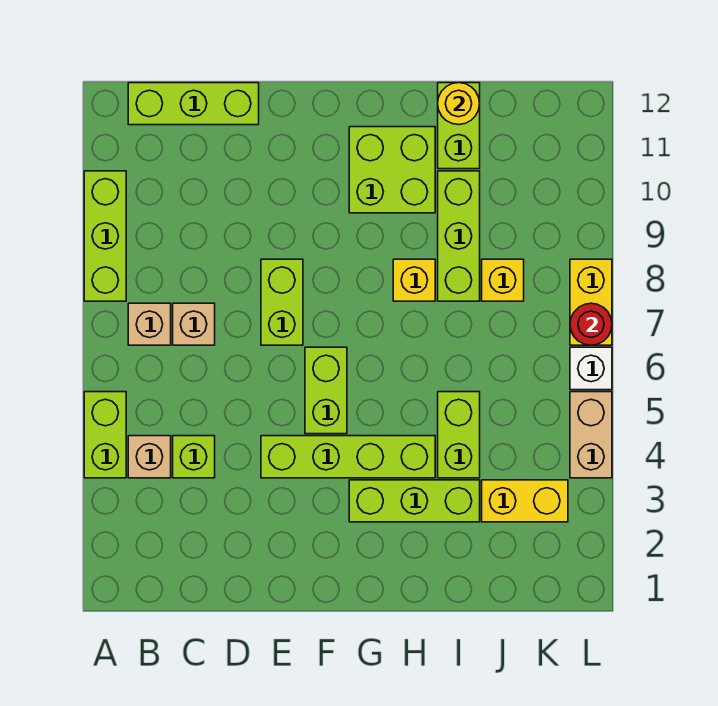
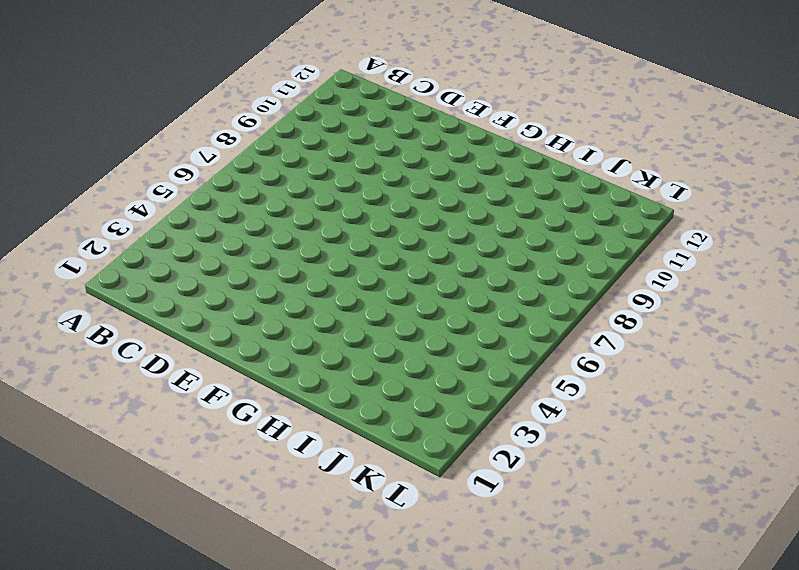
none -> lime brick A4:A5 level 1
none -> lime brick A8:A10 level 1
none -> tan brick B4 level 1

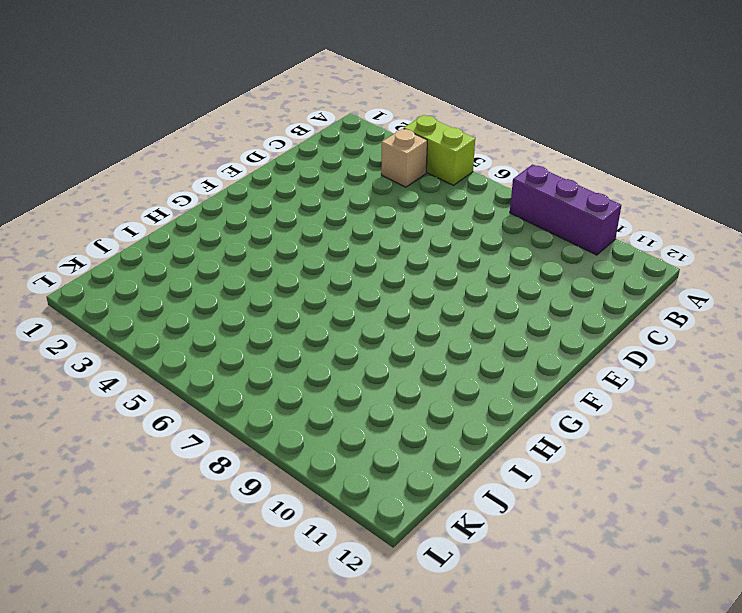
purple brick A8:A10 level 1 -> lime brick A8:A10 level 1
none -> tan brick B7 level 1
none -> lime brick B12:D12 level 1
none -> lime brick C4 level 1

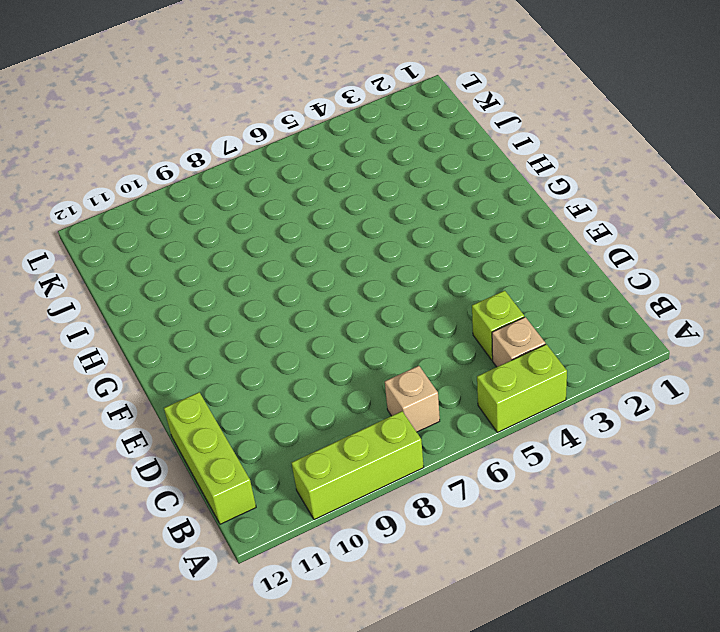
none -> tan brick C7 level 1
none -> lime brick E4:H4 level 1
none -> lime brick E7:E8 level 1

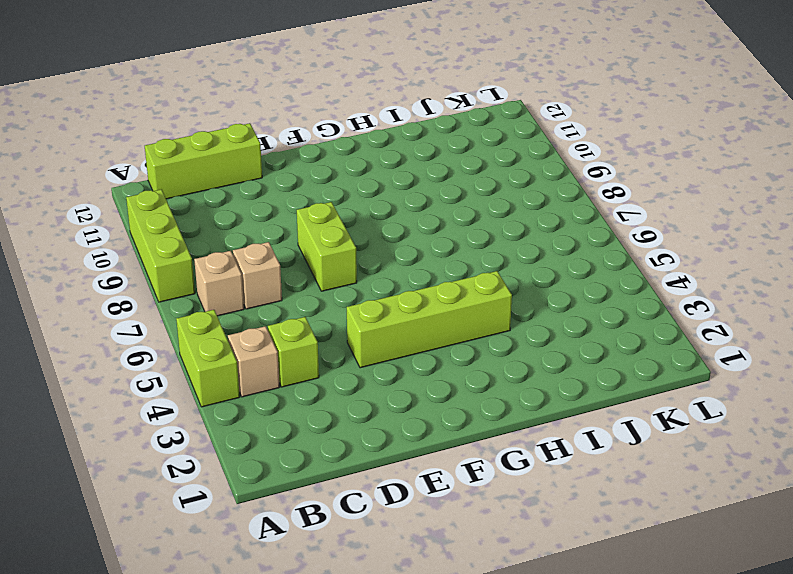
none -> lime brick F5:F6 level 1
none -> lime brick G3:I3 level 1
none -> lime brick G10:H11 level 1

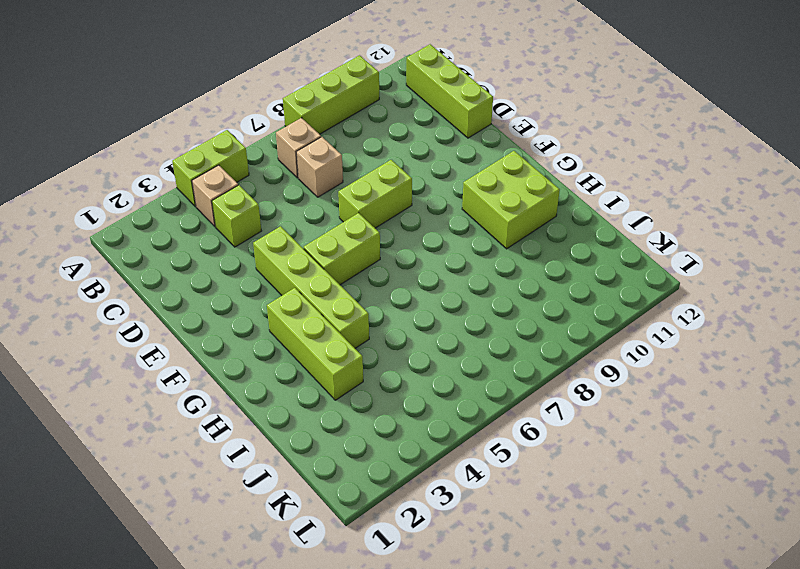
none -> yellow brick H8 level 1
none -> lime brick I4:I5 level 1
none -> lime brick I8:I10 level 1

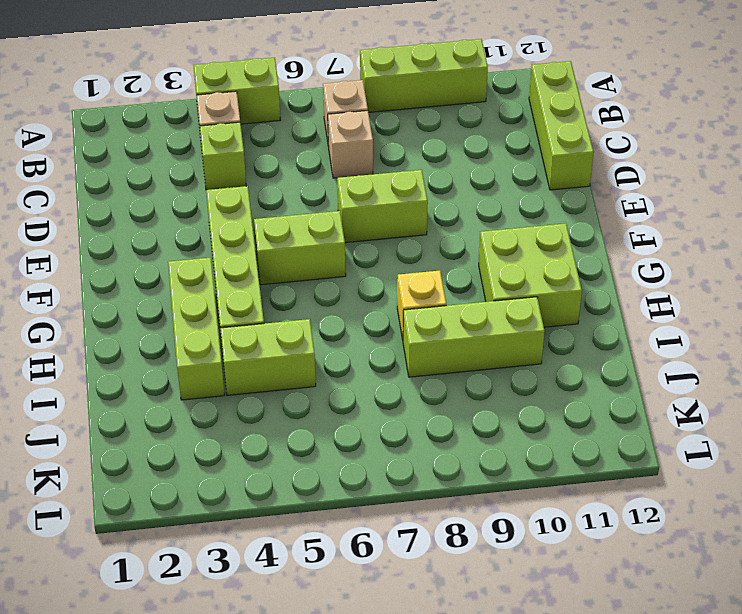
none -> lime brick I11:I12 level 1
none -> yellow brick J3:K3 level 1
none -> yellow brick J8 level 1

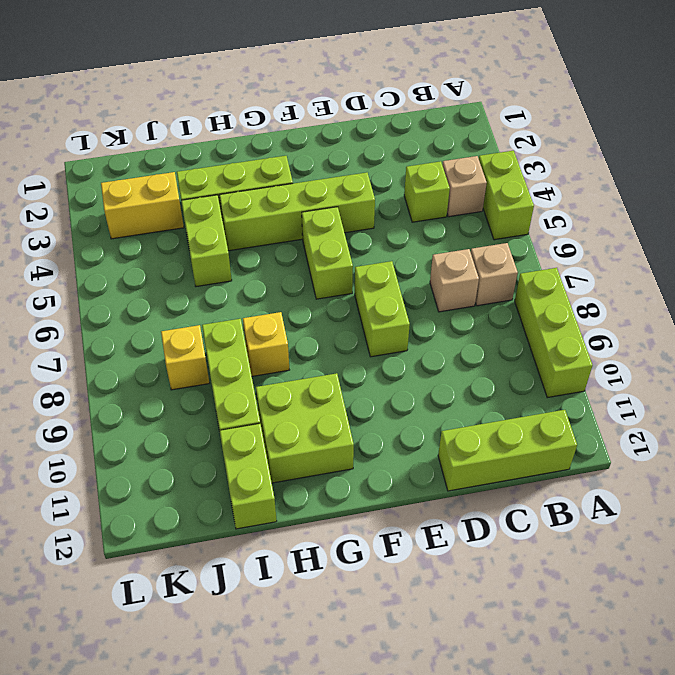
none -> tan brick L4:L5 level 1
none -> white brick L6 level 1
none -> yellow brick L7:L8 level 1

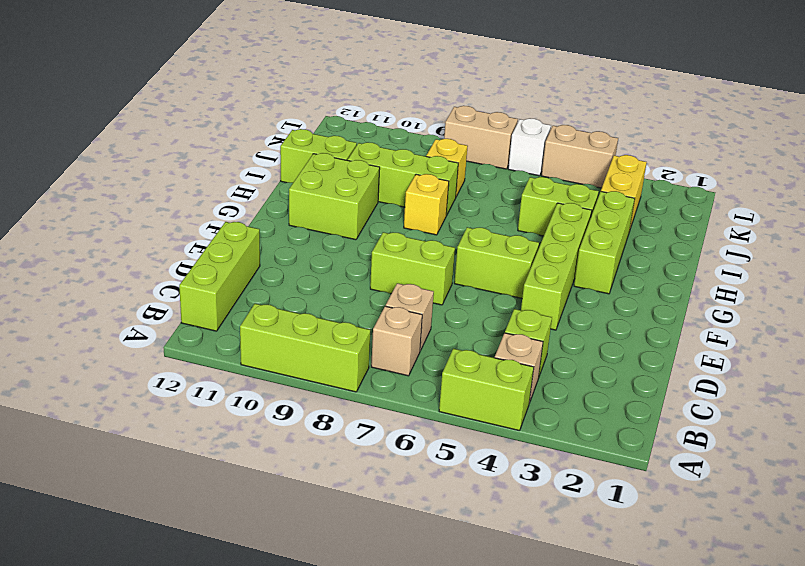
tan brick L7:L8 level 1 -> yellow brick L7:L8 level 1
none -> yellow round brick I12 level 2
none -> red round brick L7 level 2

